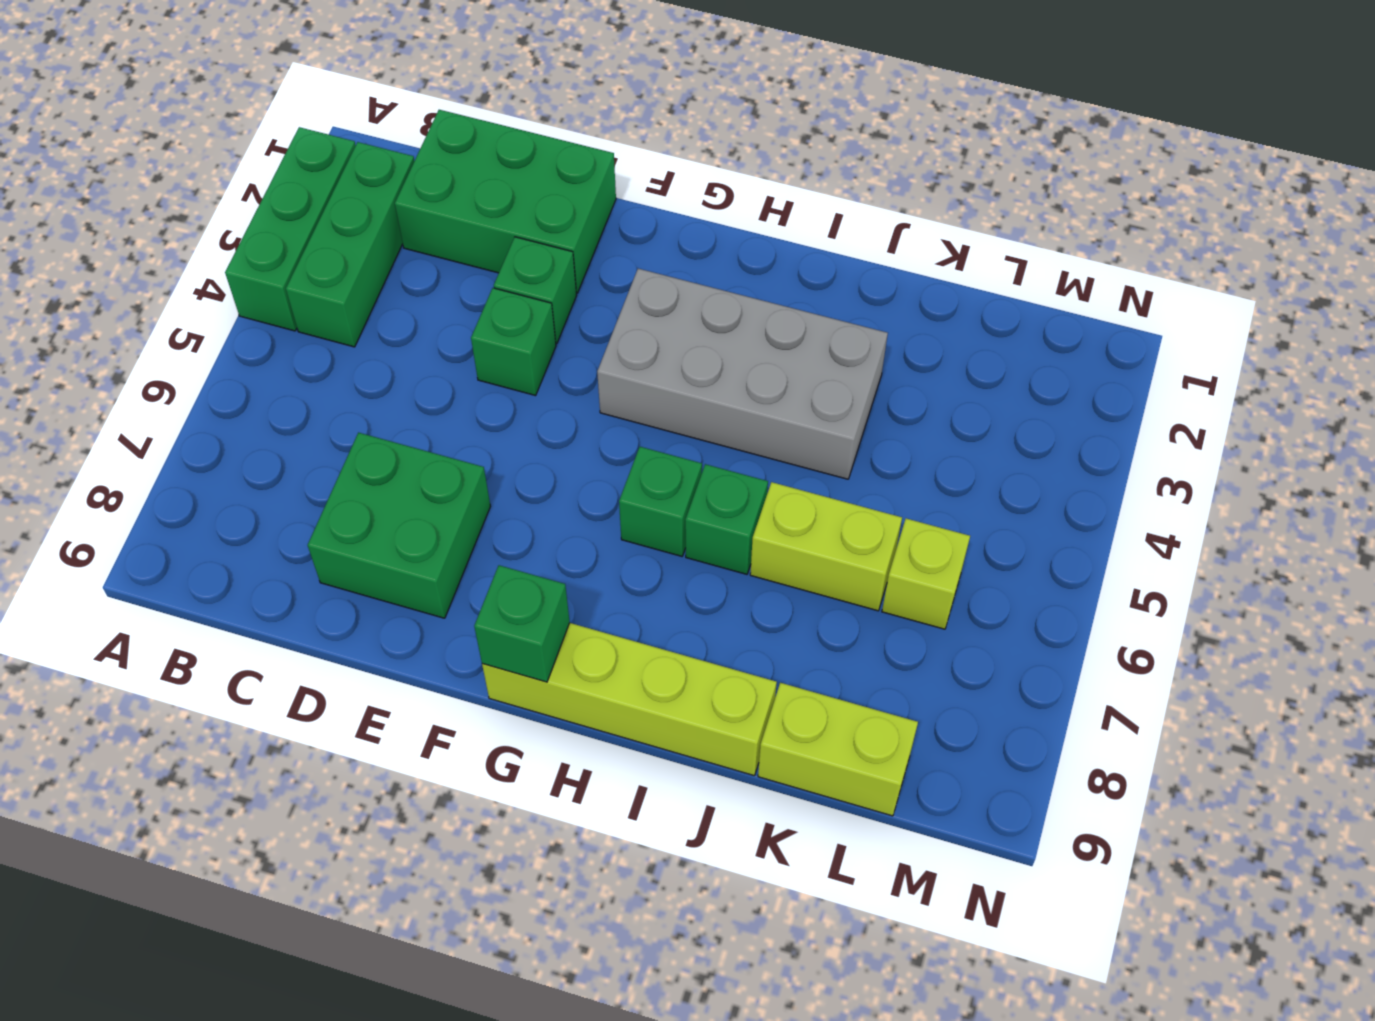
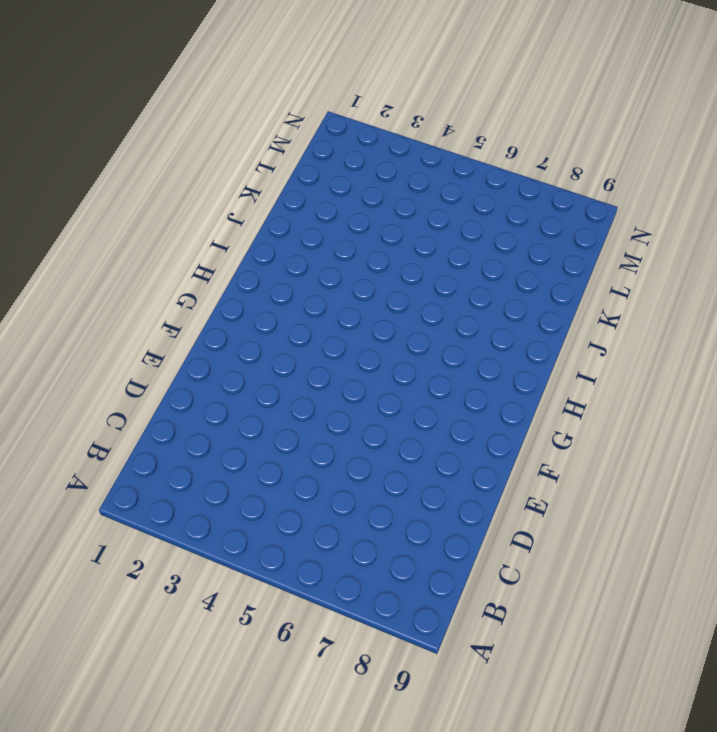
none -> green brick A2:A4 level 1
none -> green brick B2:B4 level 1
none -> green brick C1:E2 level 1

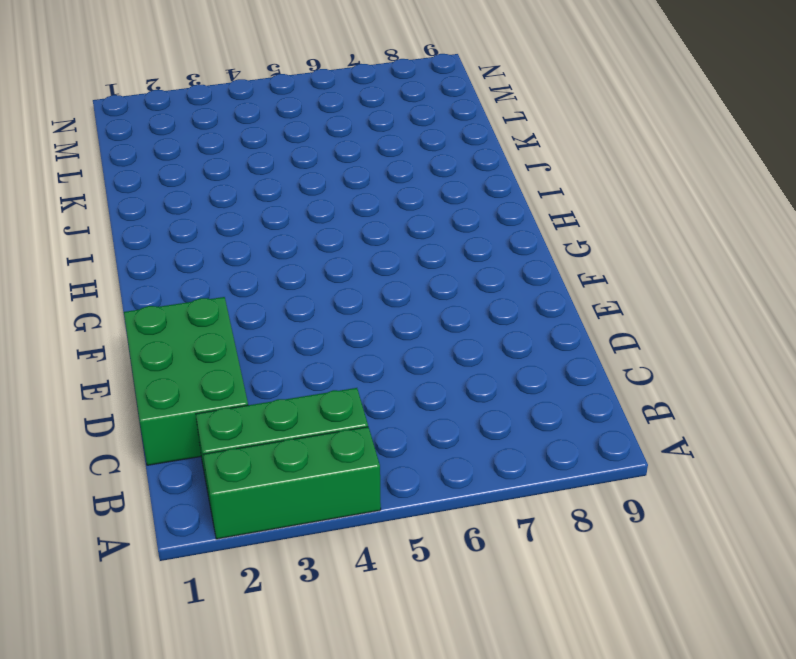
none -> green brick D7:E8 level 1
none -> green brick E3 level 1
none -> green brick E4 level 1

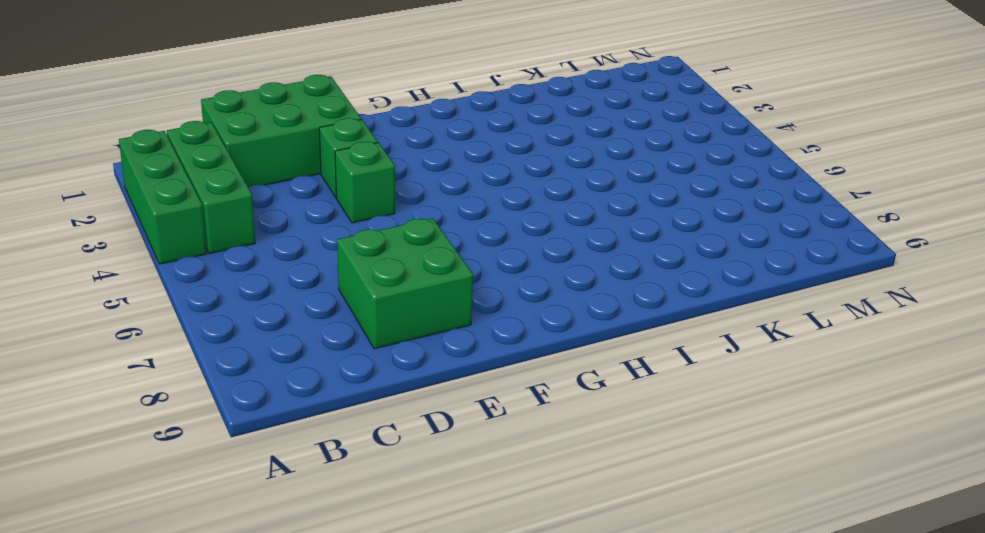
none -> grey brick G3:J4 level 1
none -> lime brick G9:J9 level 1
none -> green brick H6 level 1

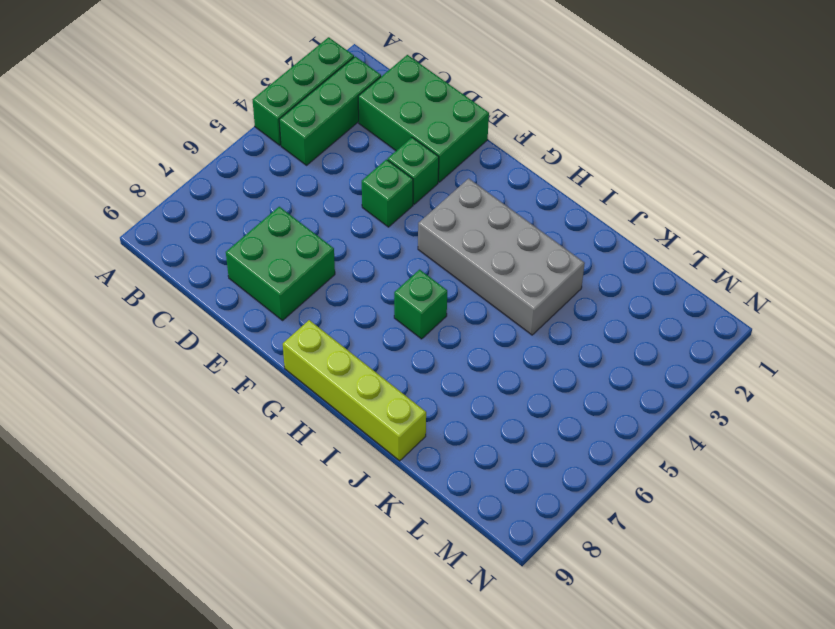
none -> green brick I6 level 1
none -> lime brick J6:K6 level 1
none -> lime brick K9:L9 level 1

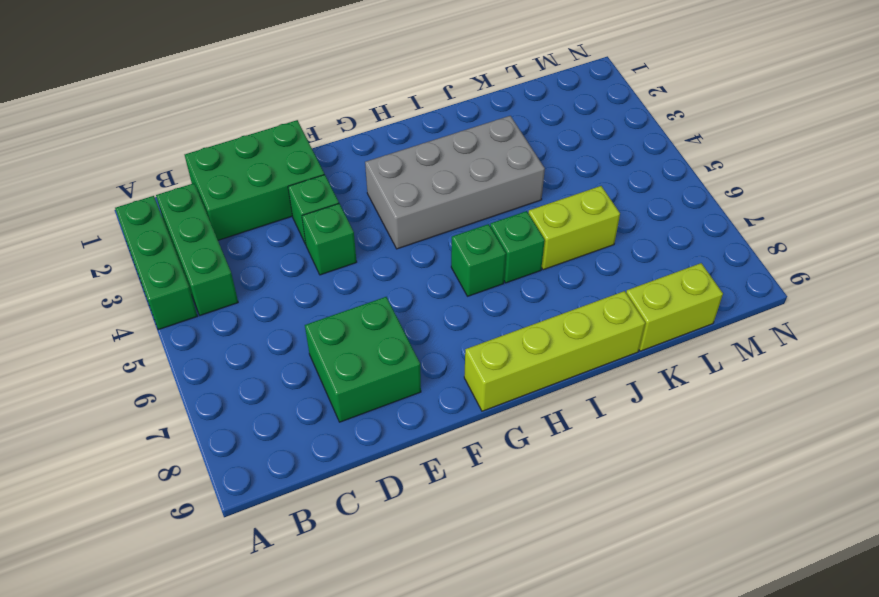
none -> lime brick L6 level 1
none -> green brick G9 level 2

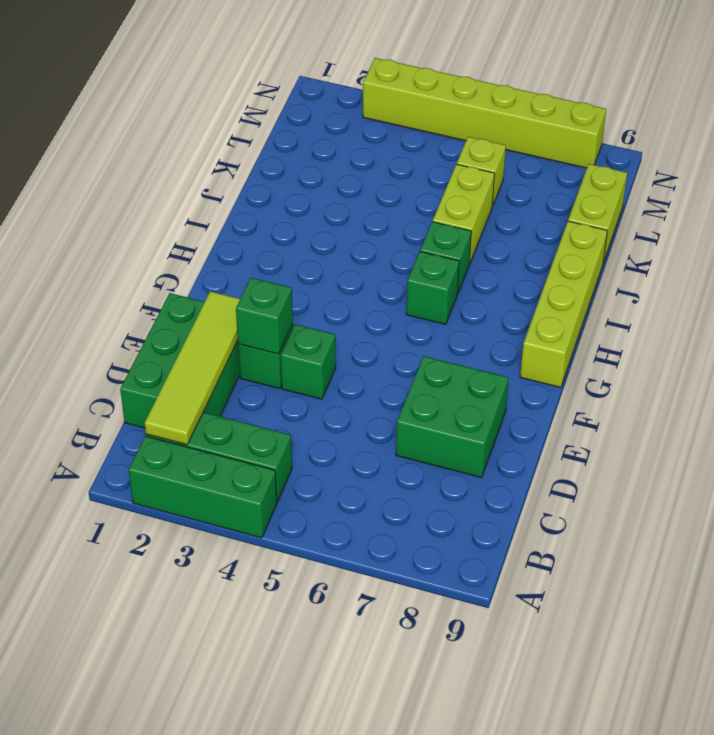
lime tile B2:E2 level 2 -> none
green brick E3 level 2 -> green brick G9 level 2
lime brick N3:N8 level 1 -> none
none -> grey brick G3:J4 level 1

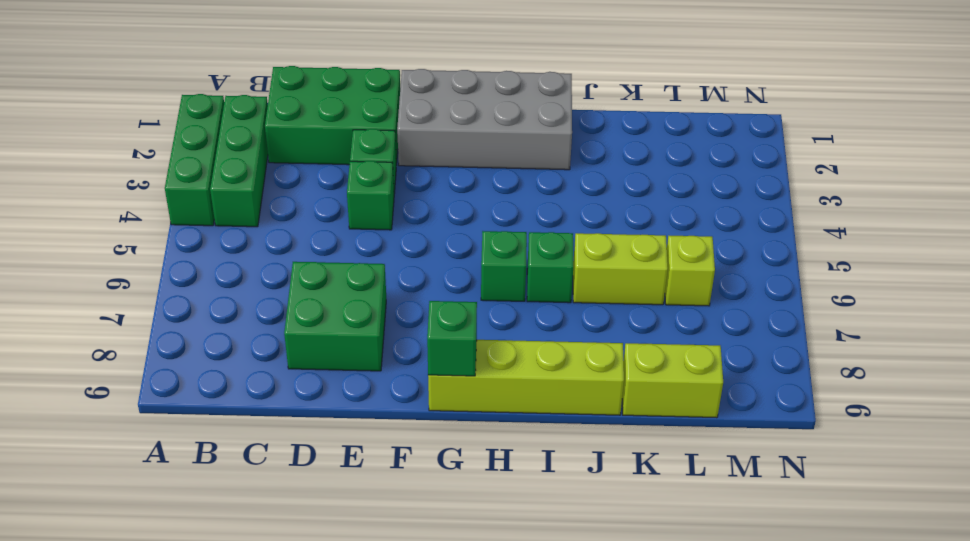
grey brick F1:I2 level 1 -> grey brick G3:J4 level 1

